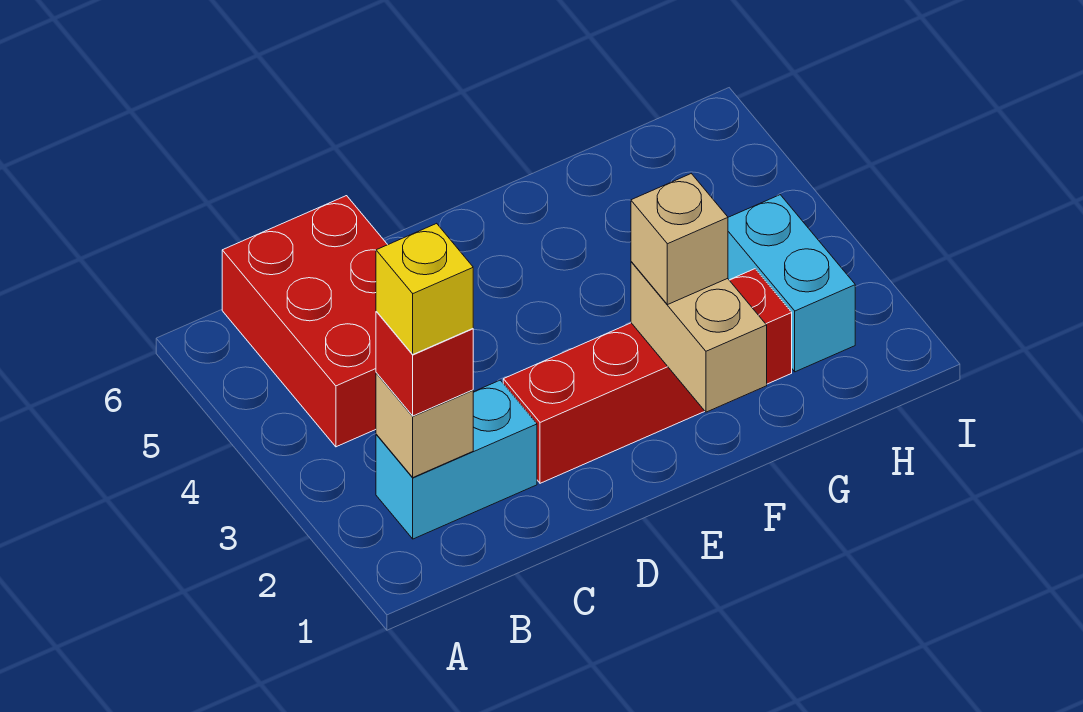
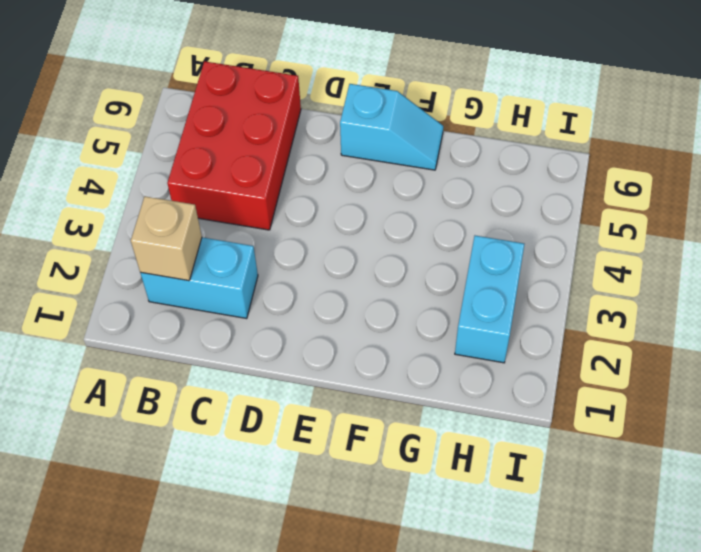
cyan slope E6:F6 level 1 top E -> none
none -> red brick D2:G2 level 1
none -> tan brick F1:F2 level 2

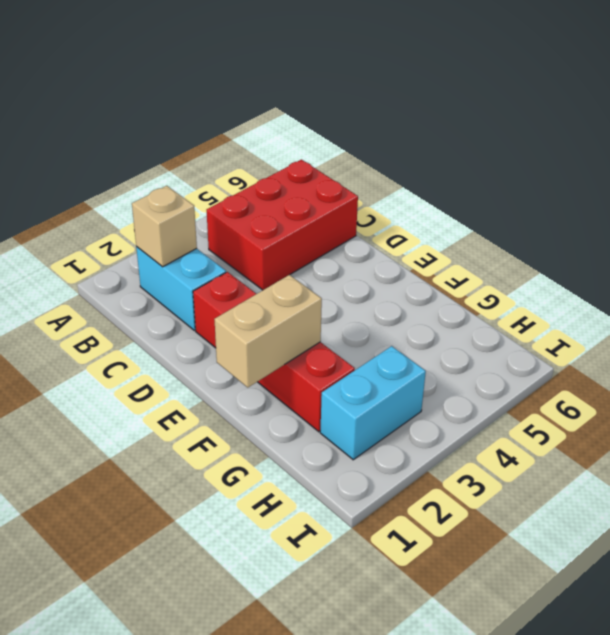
none -> red brick B2 level 3
none -> tan brick F2 level 3

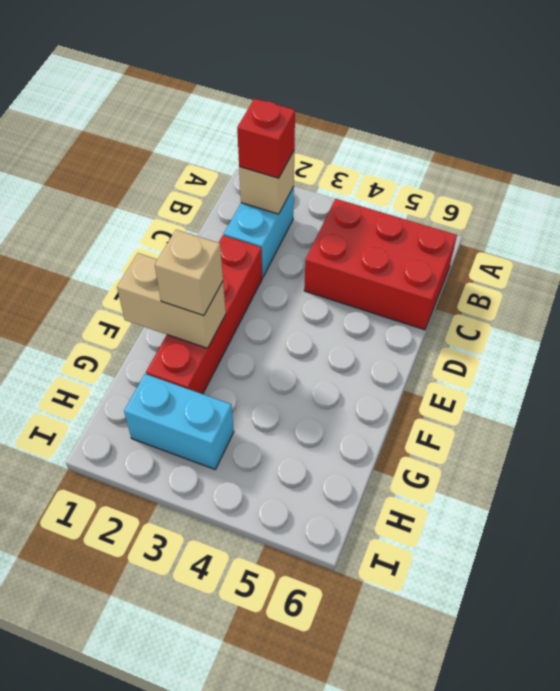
none -> yellow brick B2 level 4

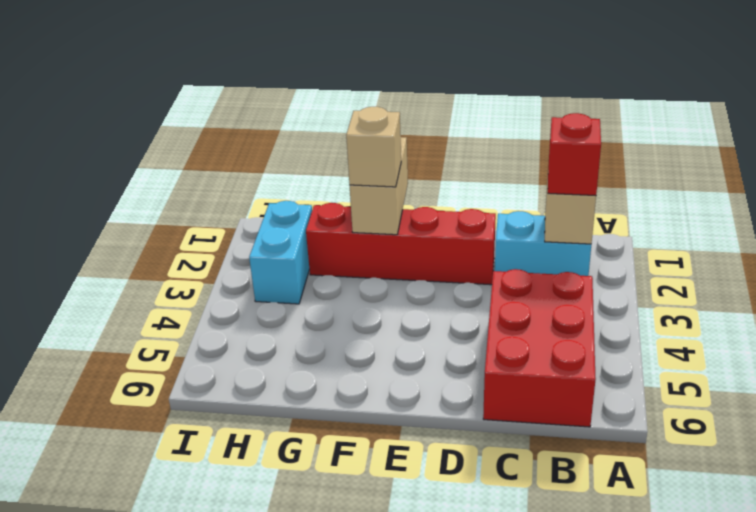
none -> yellow brick B2 level 4

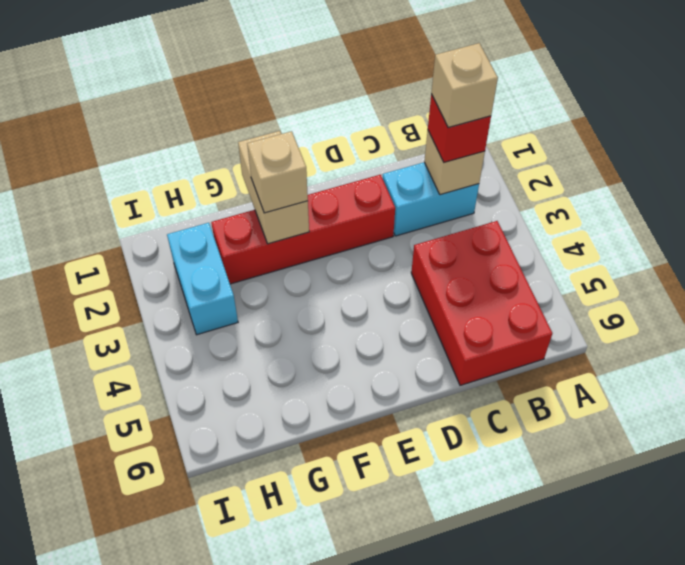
tan brick B2 level 4 -> yellow brick B2 level 4

